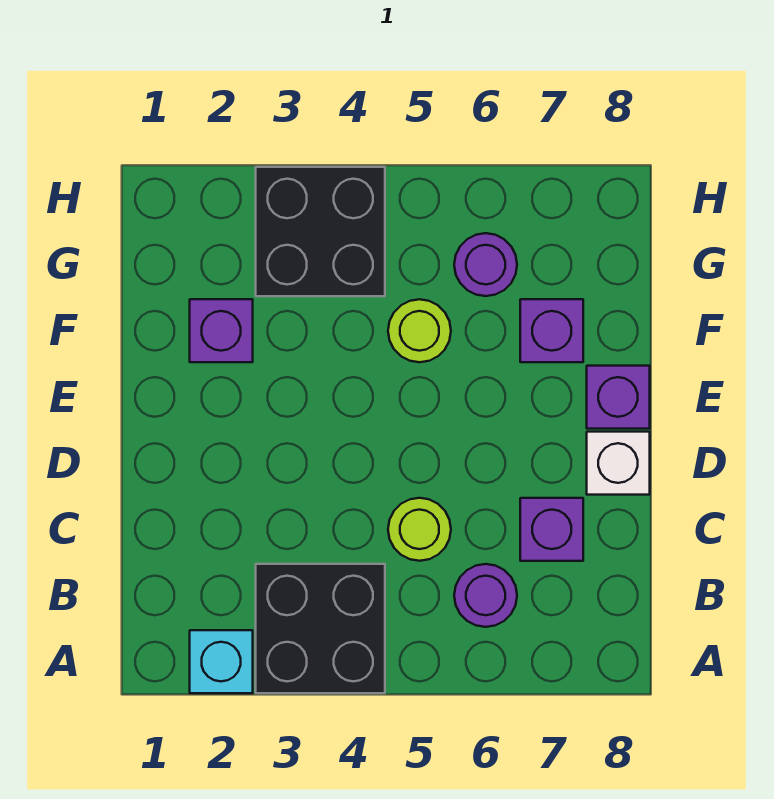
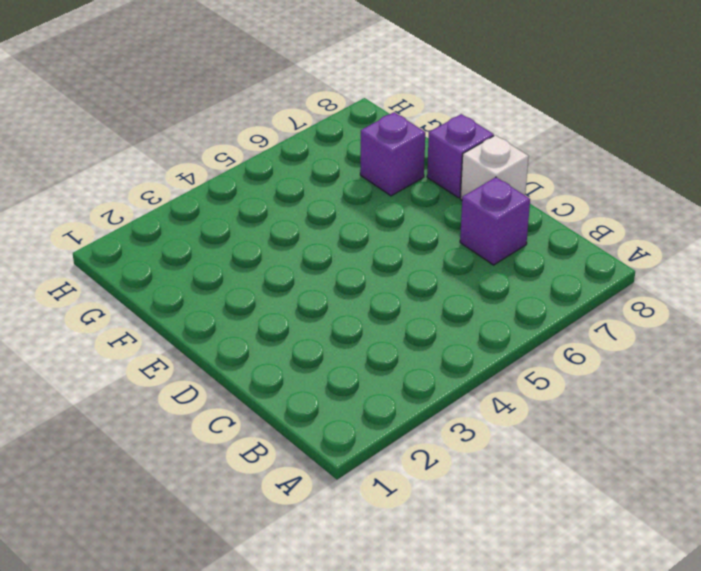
none -> cyan brick A2 level 1
none -> black brick A3:B4 level 1
none -> purple round brick B6 level 1

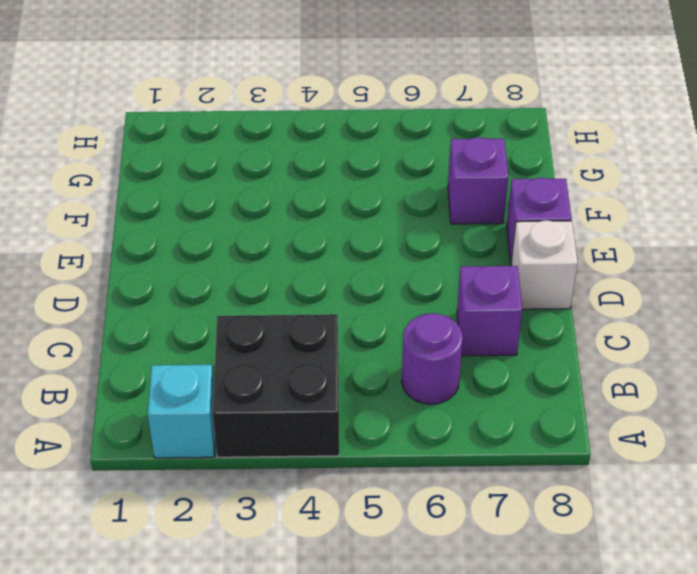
none -> lime round brick C5 level 1
none -> purple brick F2 level 1
none -> lime round brick F5 level 1

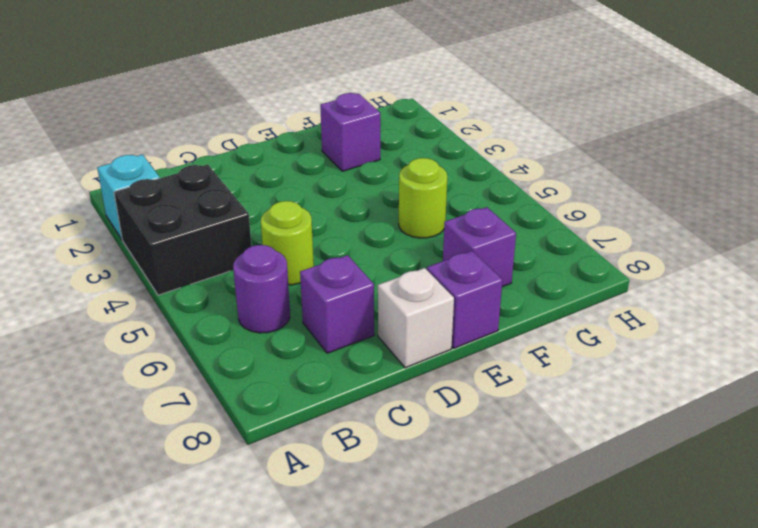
none -> black brick G3:H4 level 1
none -> purple round brick G6 level 1

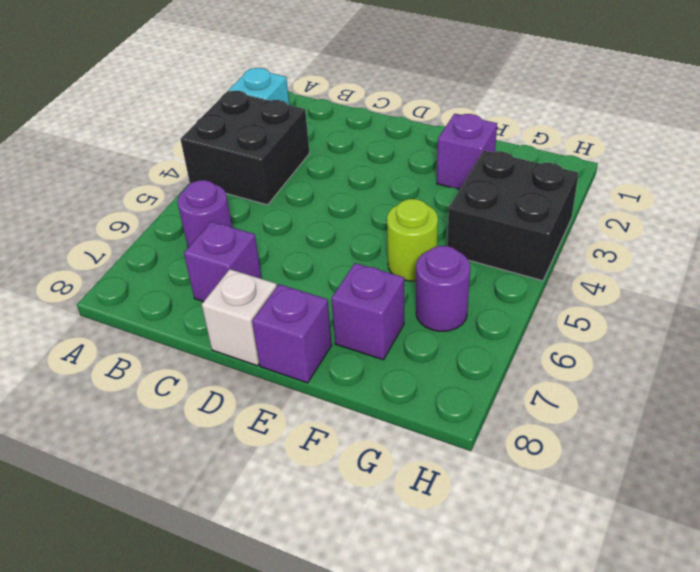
none -> lime round brick C5 level 1

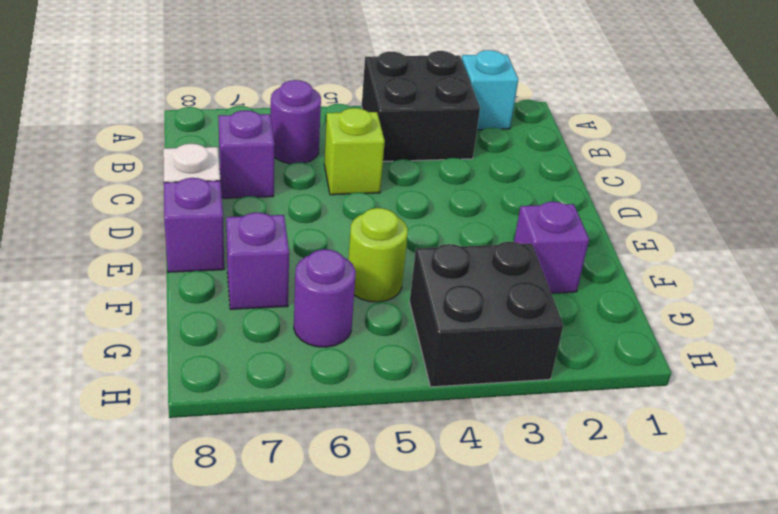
lime brick C5 level 1 -> lime round brick C5 level 1

